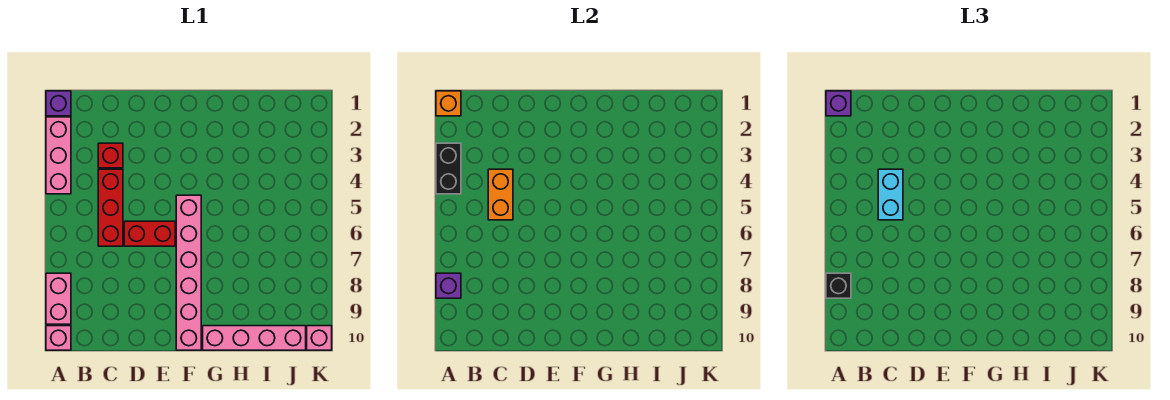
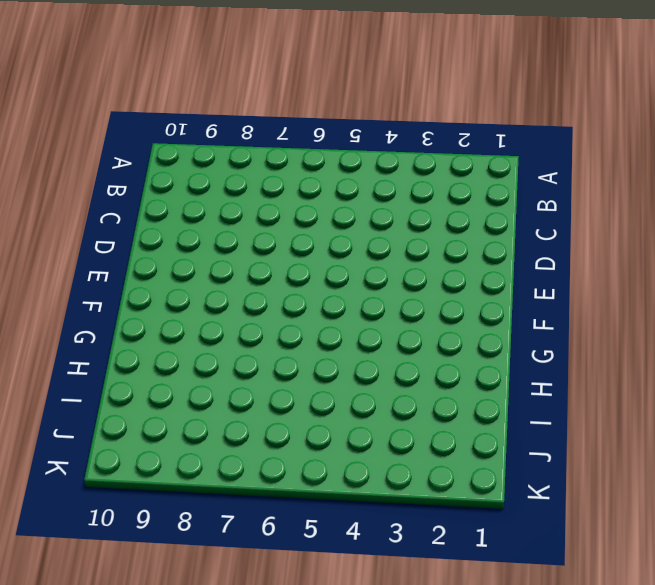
none -> purple brick A1 level 1
none -> pink brick A2:A4 level 1
none -> pink brick A8:A9 level 1

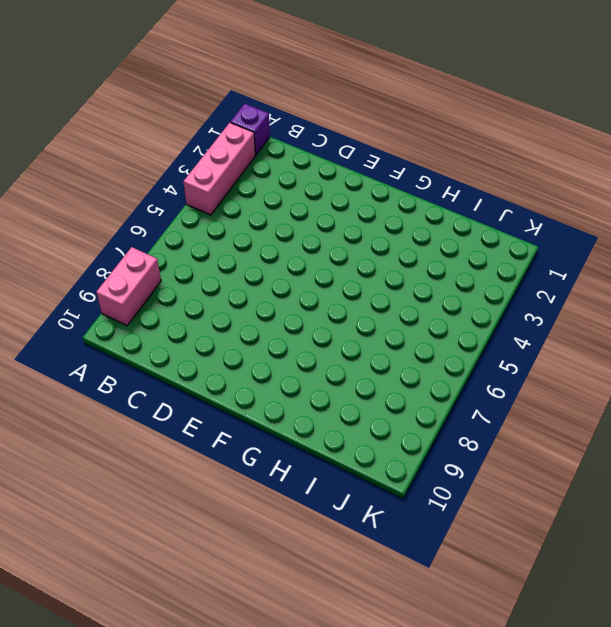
none -> pink brick A10 level 1
none -> red brick C3 level 1
none -> red brick C4:C6 level 1

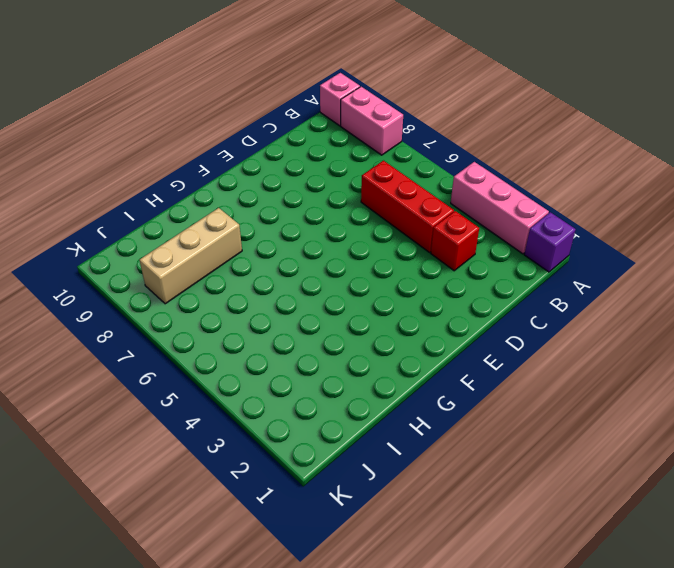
tan brick H8:J8 level 1 -> none
none -> red brick D6:E6 level 1
none -> pink brick F5:F10 level 1
none -> pink brick G10:J10 level 1

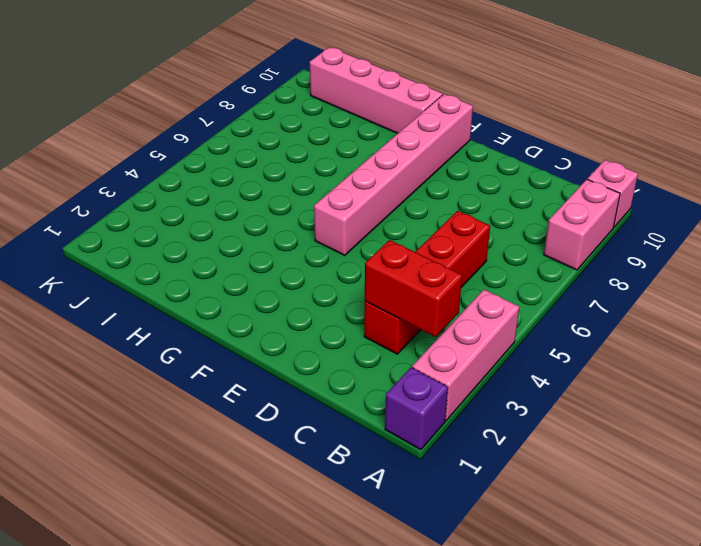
red brick B3:C3 level 2 -> red brick D6:E6 level 1
none -> pink brick K10 level 1
none -> orange brick A1 level 2
none -> black brick A3:A4 level 2

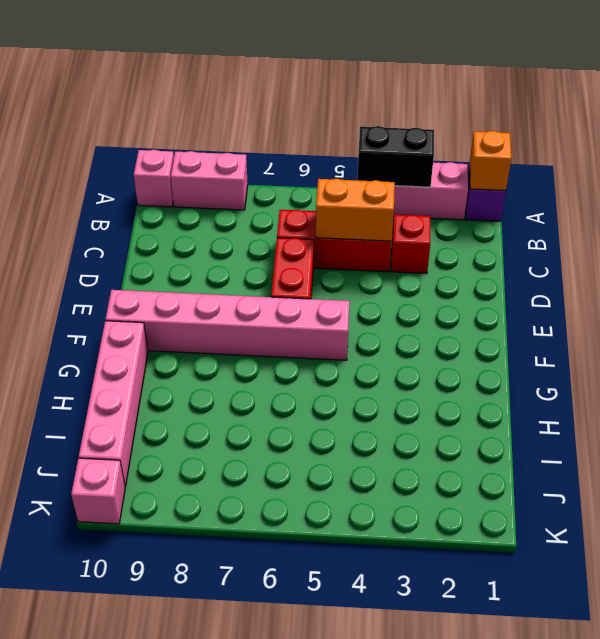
none -> purple brick A8 level 2
none -> purple brick A1 level 3
none -> black brick A8 level 3

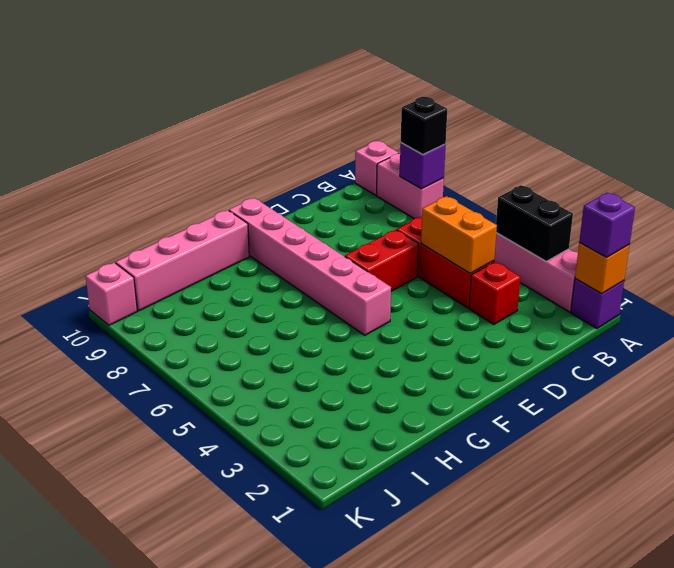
none -> cyan brick C4:C5 level 3

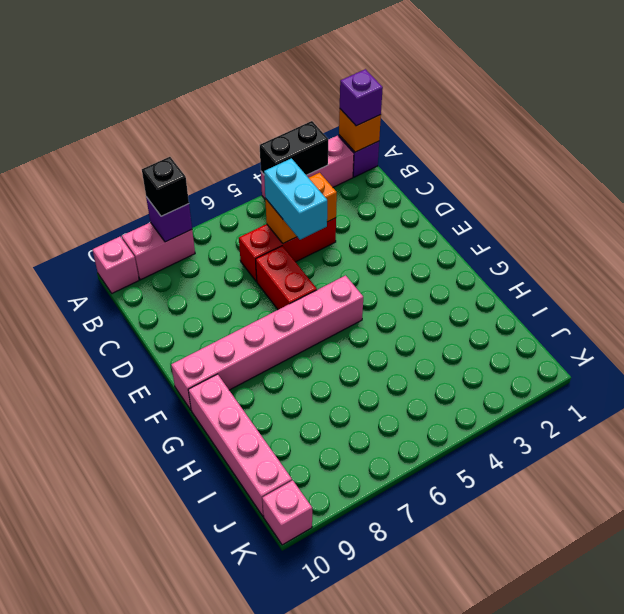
cyan brick C5:D5 level 3 -> cyan brick C4:C5 level 3
none -> red brick C3 level 1

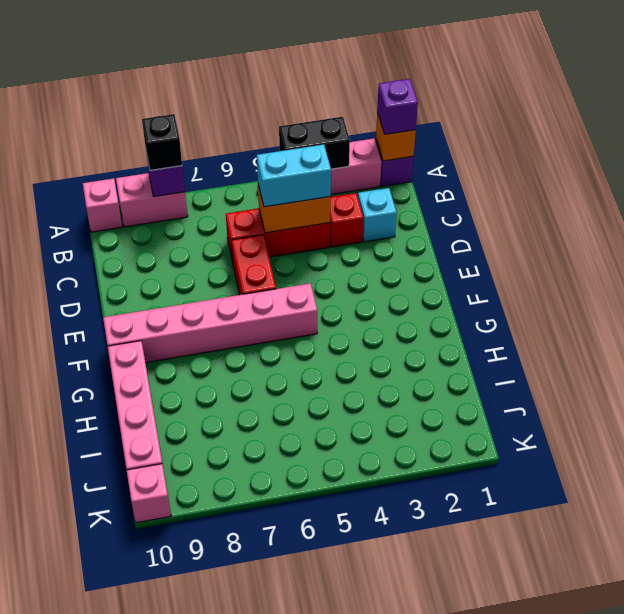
cyan brick C2 level 1 -> none

